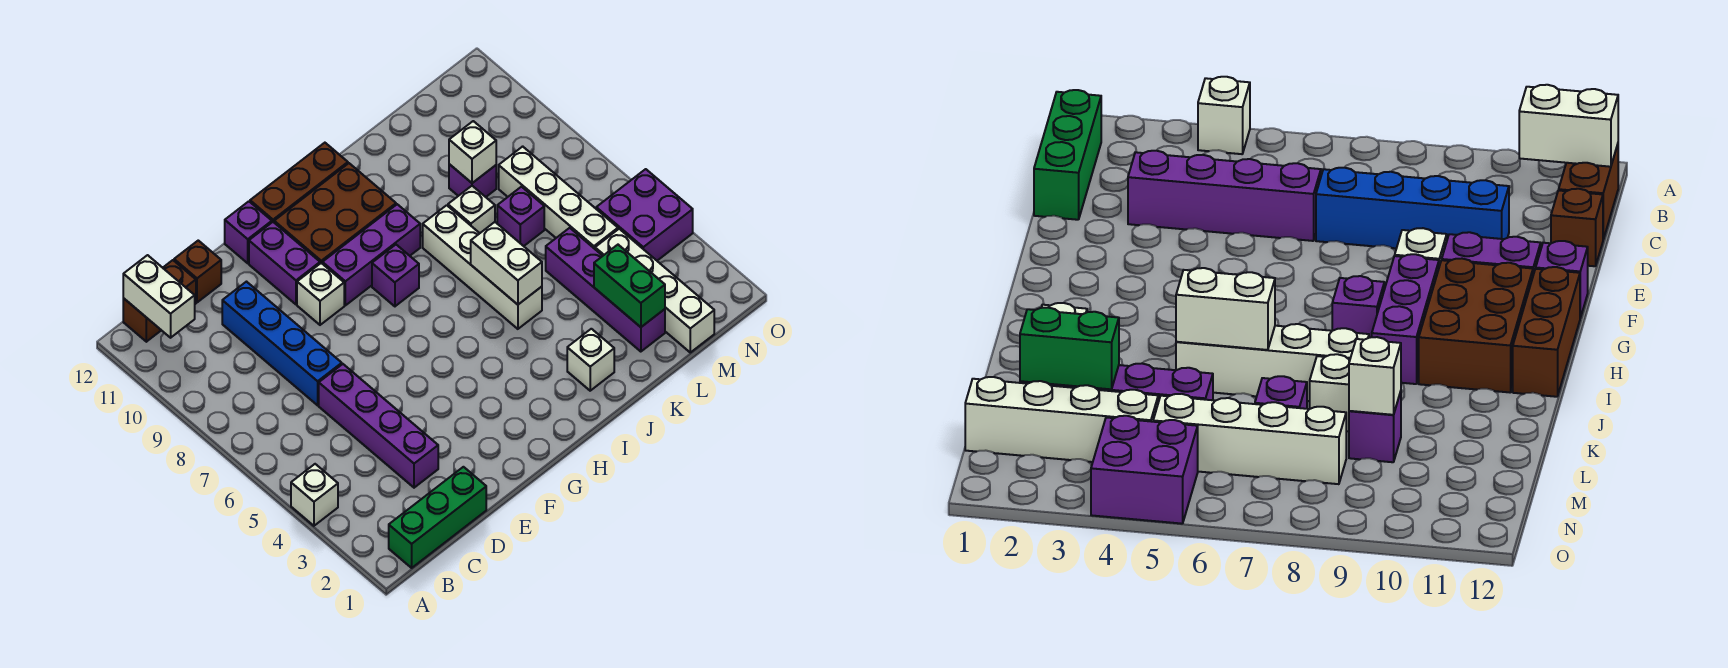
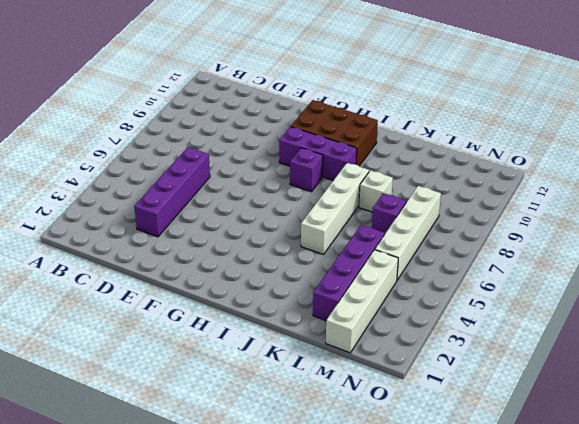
none -> white brick A4 level 1
none -> green brick B1:D1 level 1
none -> brown brick B12:C12 level 1

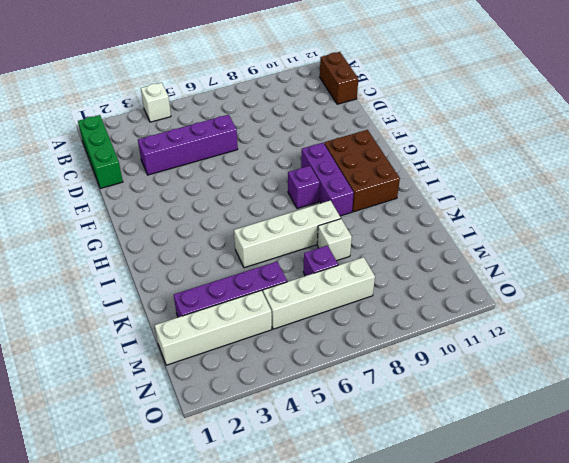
none -> blue brick D7:D10 level 1
none -> brown brick D12 level 1
none -> white brick F9 level 1

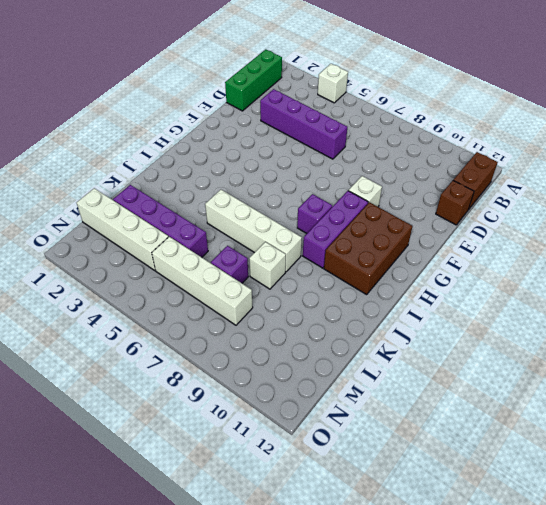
none -> blue brick D7:D10 level 1
none -> purple brick F10:F11 level 1
none -> purple brick F12 level 1

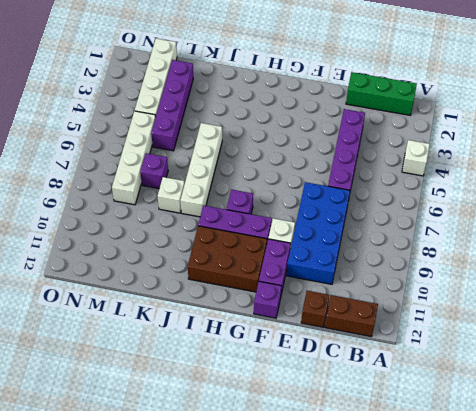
blue brick D7:E10 level 1 -> blue brick D7:D10 level 1
none -> brown brick G12:I12 level 1
none -> white brick J2 level 1
none -> purple brick L9 level 1

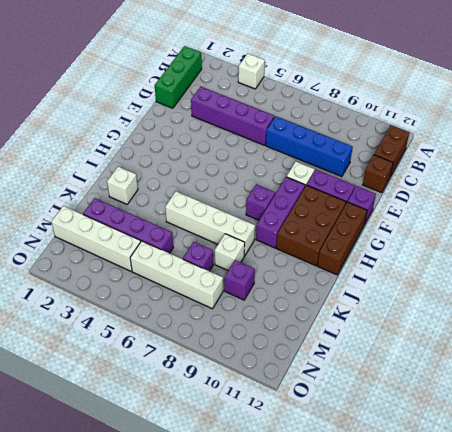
none -> purple brick N4:O5 level 1
none -> white brick B11:B12 level 2
none -> white brick J5:J6 level 2

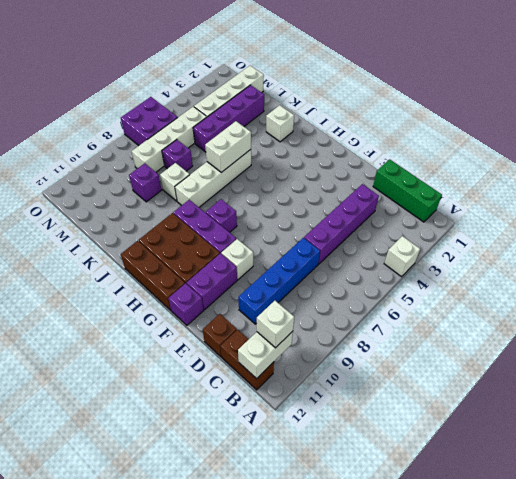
white brick B11 level 3 -> white brick L9 level 2
purple brick N6:O7 level 1 -> purple brick N4:O5 level 1
none -> green brick L2:L3 level 2

